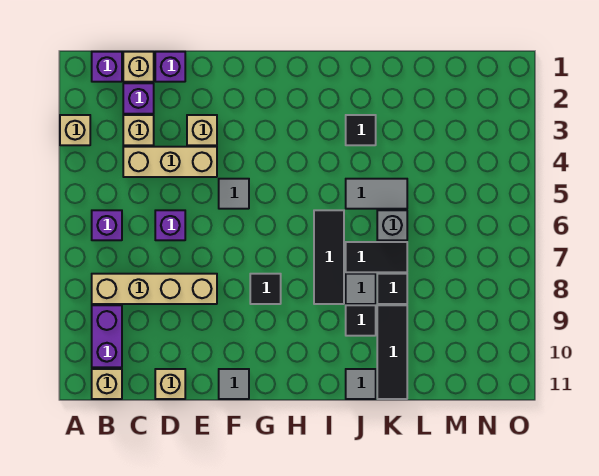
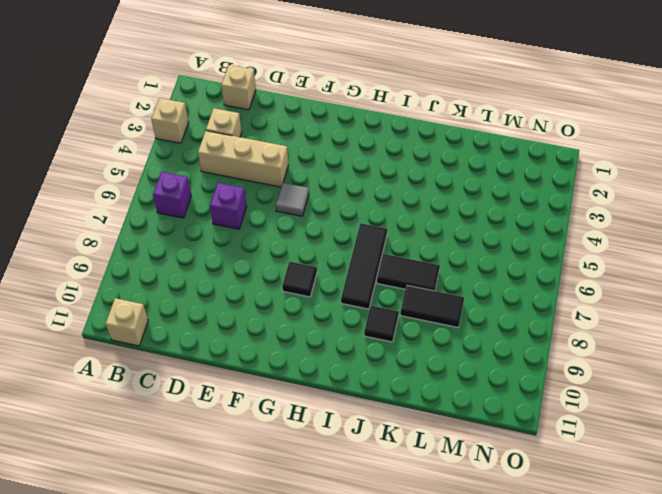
black tile K8:L8 level 1 -> black tile K8 level 1
none -> purple brick B1 level 1
none -> tan brick B8:E8 level 1
none -> purple brick B9:B10 level 1

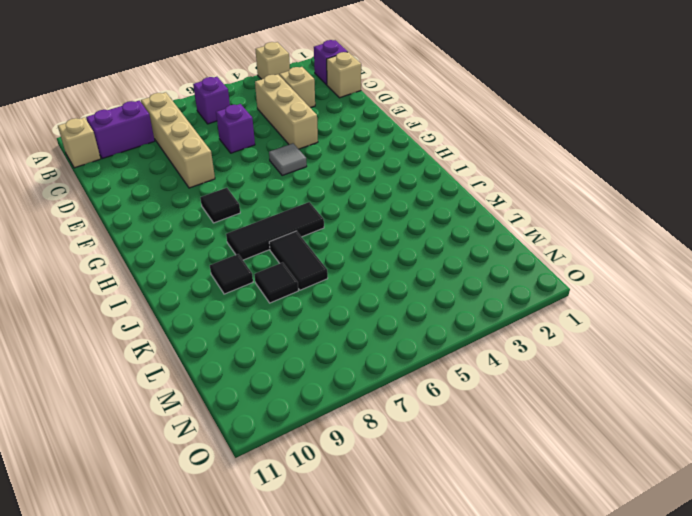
none -> purple brick C2 level 1
none -> purple brick D1 level 1
none -> tan brick D11 level 1

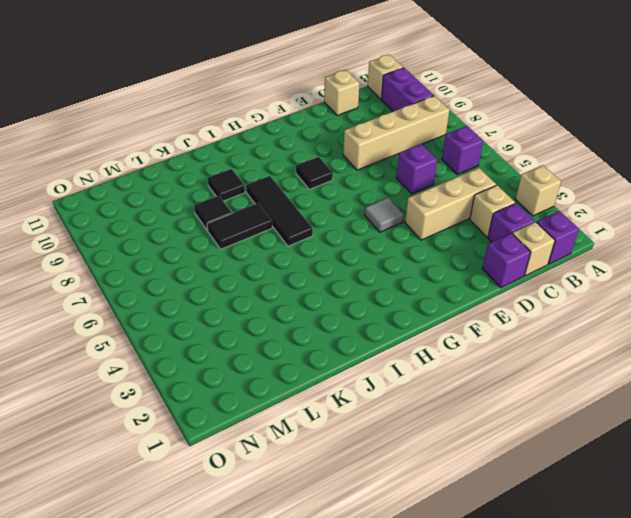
none -> tan brick E3 level 1
none -> grey tile F11 level 1
none -> black tile J3 level 1

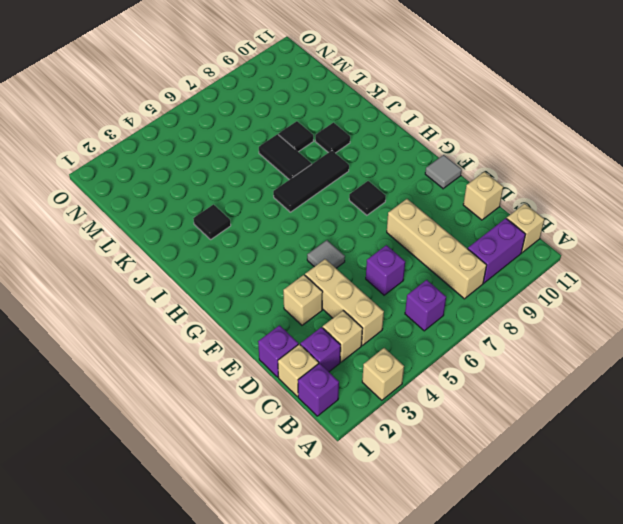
none -> grey tile J5:K5 level 1
none -> grey tile J8 level 1
none -> grey tile J11 level 1

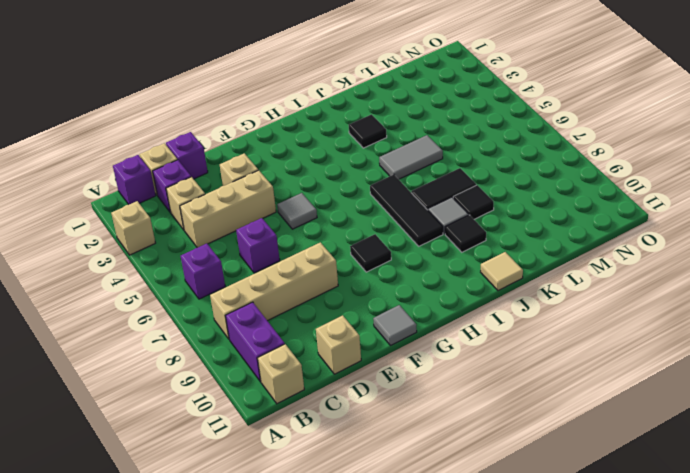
tan tile J11 level 1 -> grey tile J11 level 1
none -> grey brick K6 level 1
none -> black tile K9:K11 level 1

